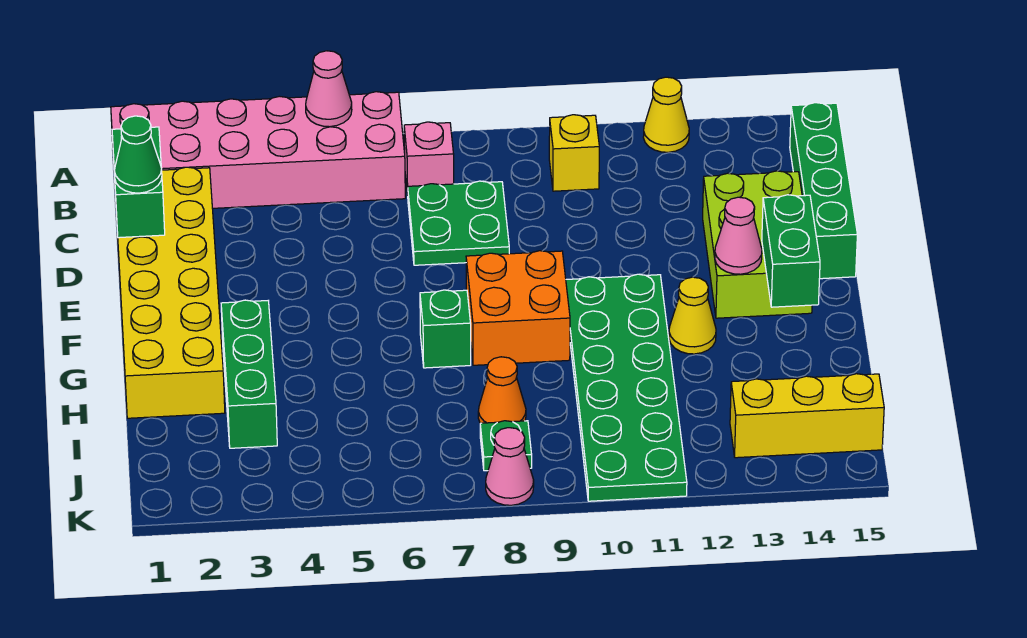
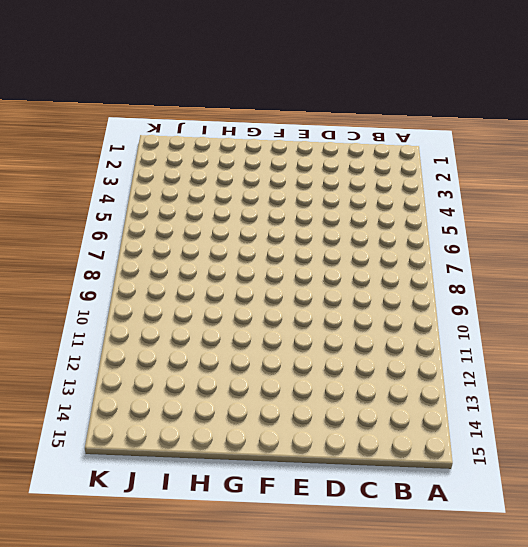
none -> pink brick A1:B6 level 1
none -> yellow cone A12 level 1
none -> pink brick B7 level 1

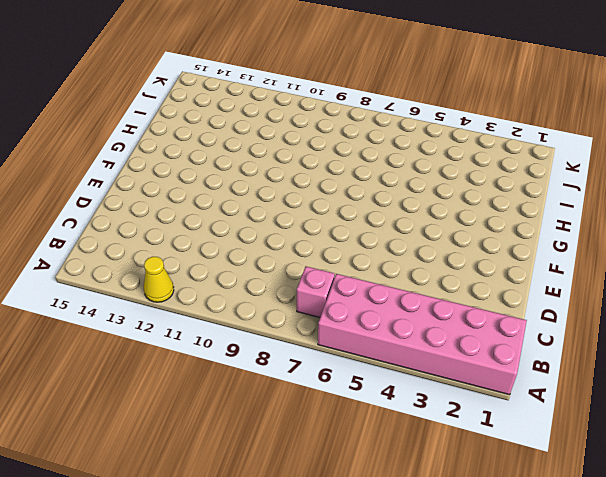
none -> yellow brick B10 level 1
none -> green brick B15:E15 level 1
none -> yellow brick C1:H2 level 1

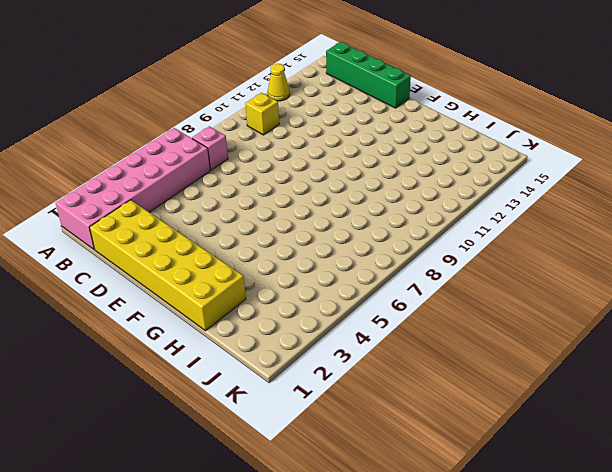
none -> green plate C7:D8 level 1
none -> lime brick D13:F14 level 1
none -> orange brick F8:G9 level 1

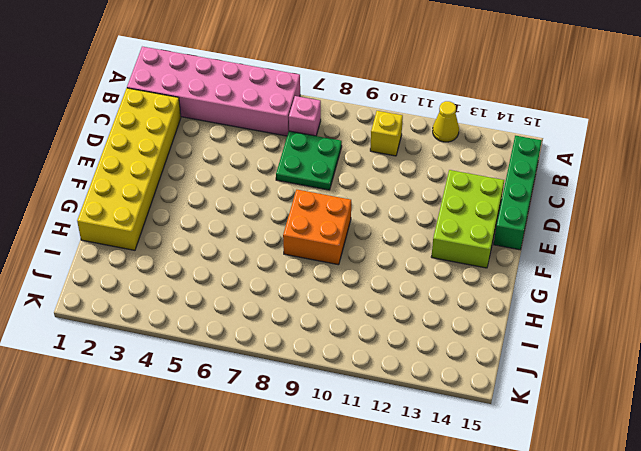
none -> green plate F10:K11 level 1
none -> green brick G3:I3 level 1
none -> green brick G7 level 1

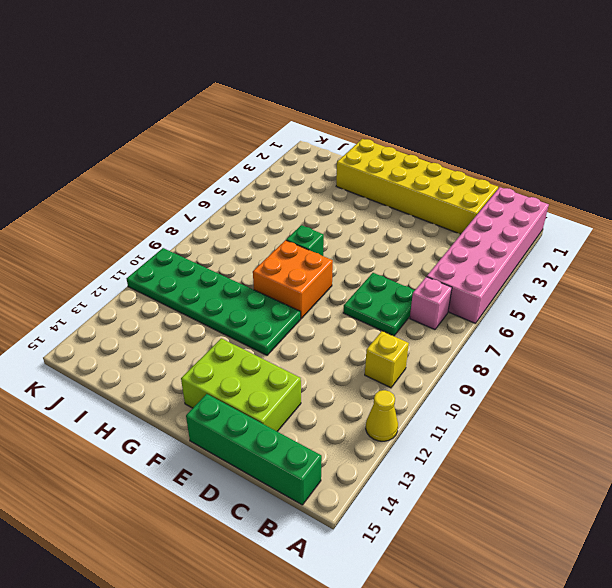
none -> green brick G3:I3 level 1
none -> yellow cone G12 level 1
none -> orange cone I8 level 1

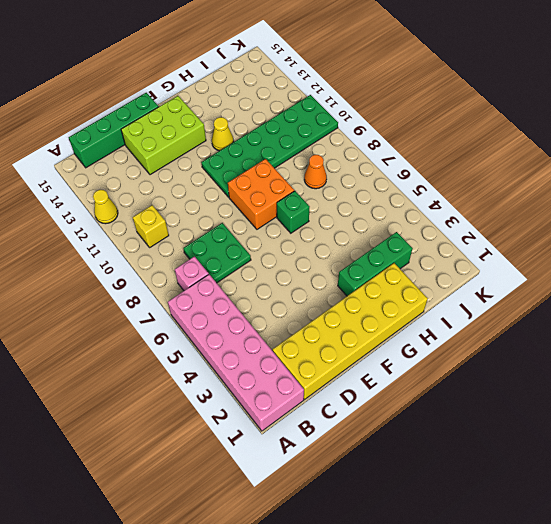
none -> green plate J8 level 1
none -> yellow brick J13:J15 level 1
none -> pink cone K8 level 1

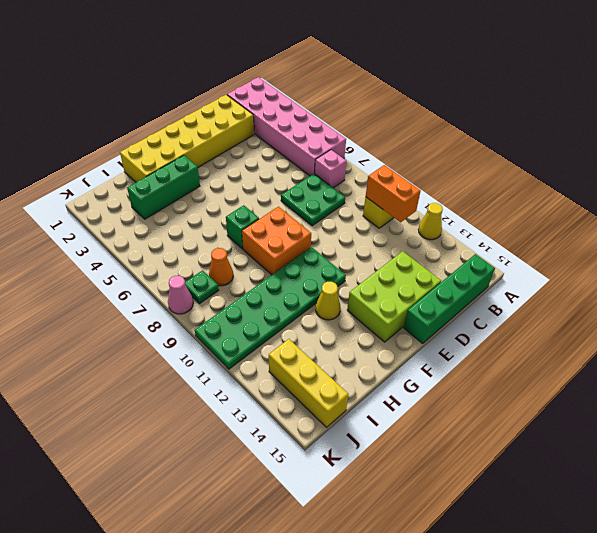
orange brick B10:B11 level 2 -> none
none -> pink cone A5 level 2
none -> green brick C1:D1 level 2
none -> pink cone F13 level 2

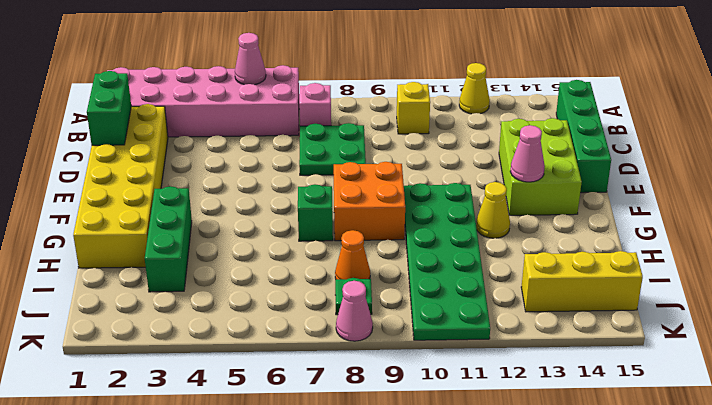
none -> green brick F14:G14 level 2
none -> green cone D1 level 3

